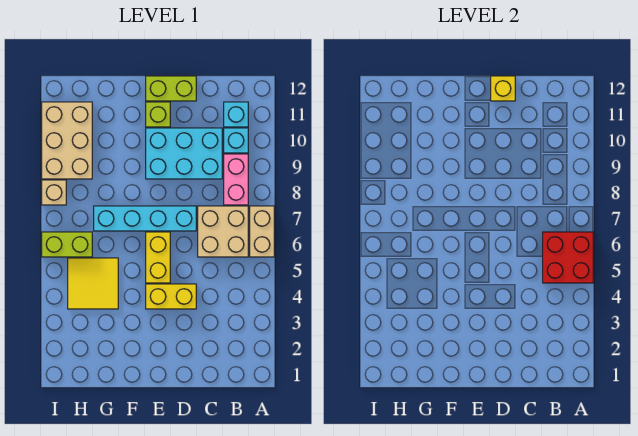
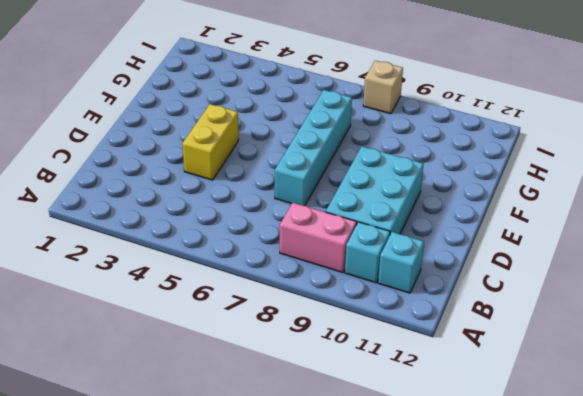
none -> tan brick A6:A7 level 1
none -> tan brick B6:C7 level 1
none -> lime brick D12:E12 level 1

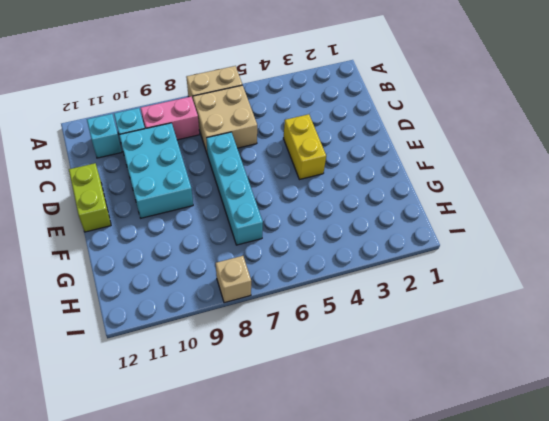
none -> yellow brick E5:E6 level 1
none -> lime brick E11 level 1
none -> yellow tile G4:H5 level 1

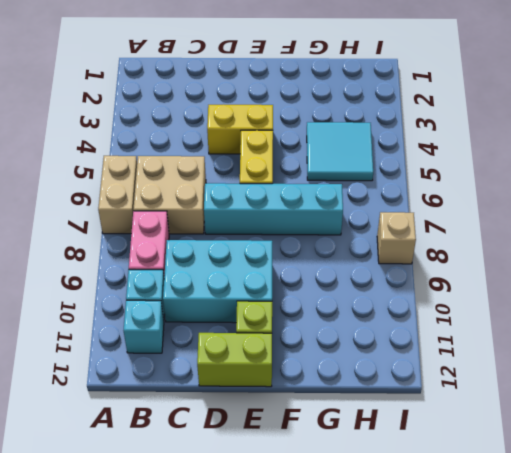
cyan tile G4:H5 level 1 -> yellow tile G4:H5 level 1
none -> lime brick H6:I6 level 1
none -> tan brick H9:I11 level 1
none -> red brick A5:B6 level 2

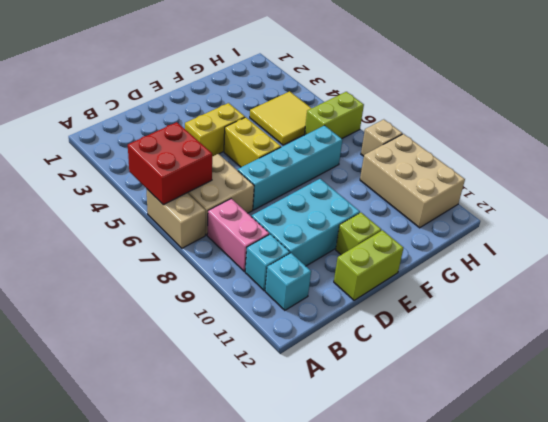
none -> yellow brick D12 level 2

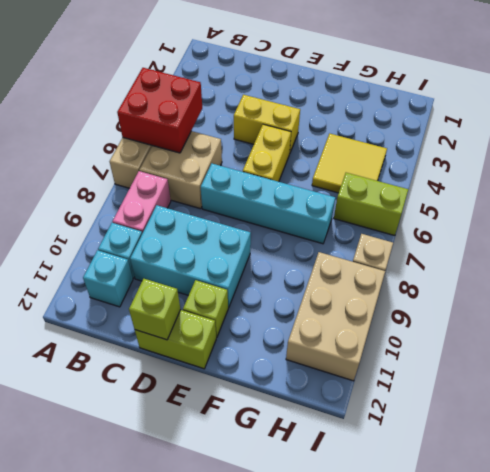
lime brick D12 level 2 -> yellow brick D12 level 2

